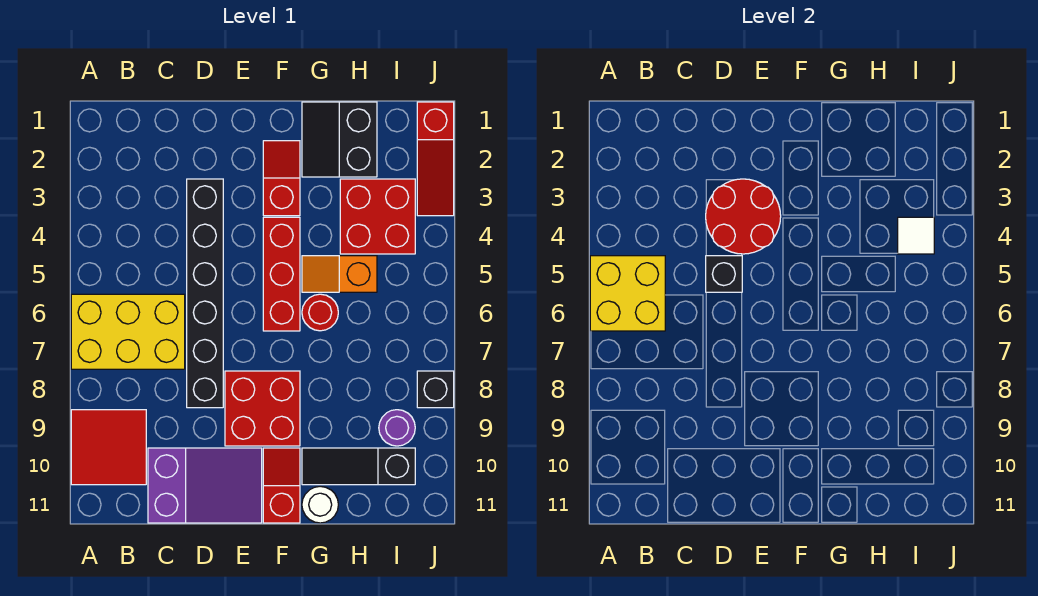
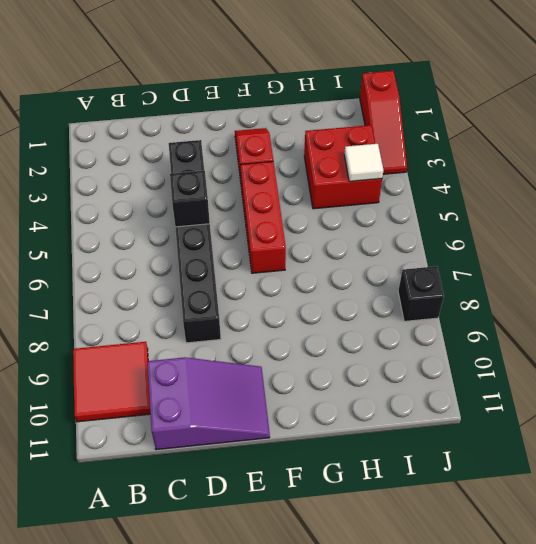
none -> yellow brick A6:C7 level 1
none -> red brick E8:F9 level 1
none -> red slope F10:F11 level 1 top 11

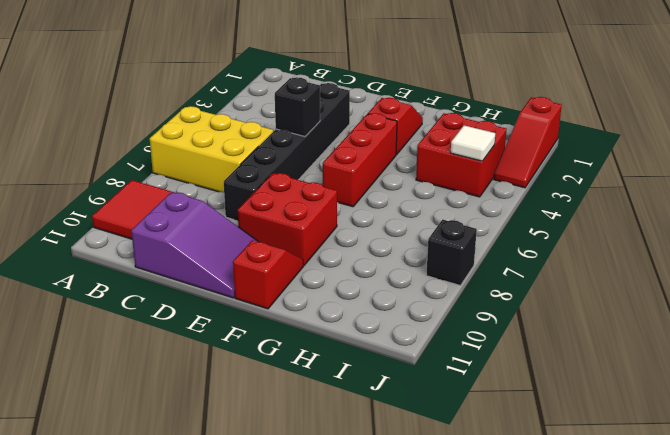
none -> black slope G1:H2 level 1 top H
none -> orange slope G5:H5 level 1 top H
none -> red round brick G6 level 1

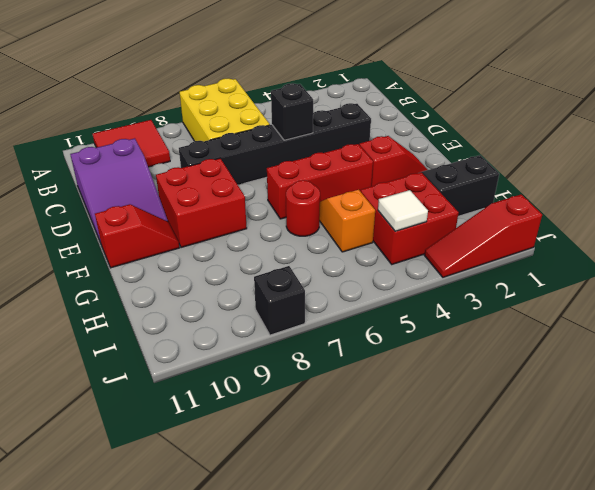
none -> black slope G10:I10 level 1 top I
none -> white round brick G11 level 1
none -> purple round brick I9 level 1

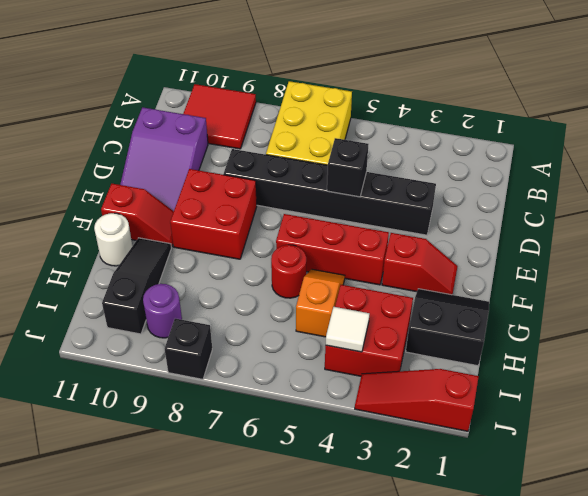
none -> yellow brick A5:B6 level 2
none -> red round brick D3:E4 level 2

